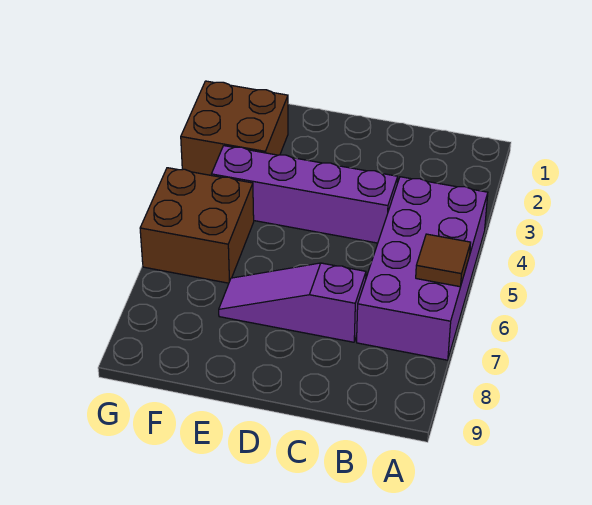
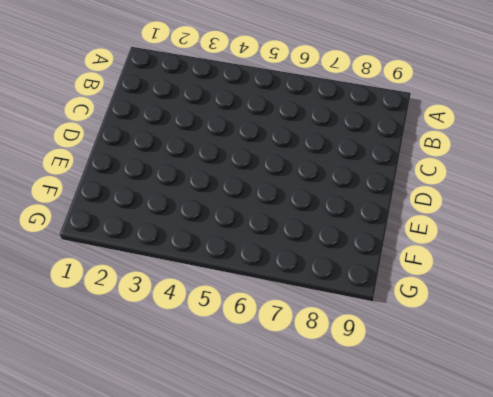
none -> purple brick A4:B7 level 1
none -> purple brick C4:F4 level 1

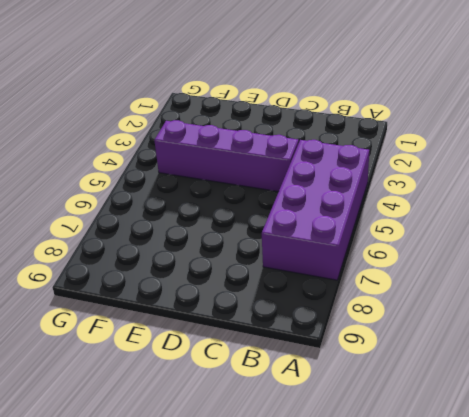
none -> purple slope C7:E7 level 1 top C
none -> brown brick F2:G3 level 1

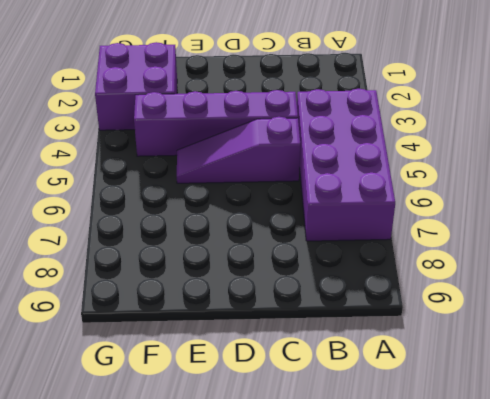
purple slope C5:E5 level 1 top C -> purple slope C7:E7 level 1 top C
purple brick F2:G3 level 1 -> brown brick F2:G3 level 1
none -> brown brick F5:G6 level 1
none -> brown tile A6 level 2

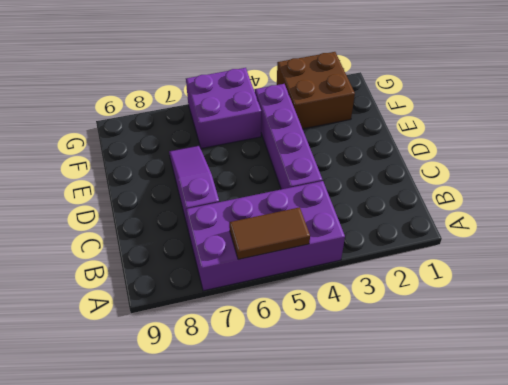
brown tile A5:A6 level 2 -> brown tile A6 level 2
purple brick F5:G6 level 1 -> brown brick F5:G6 level 1

